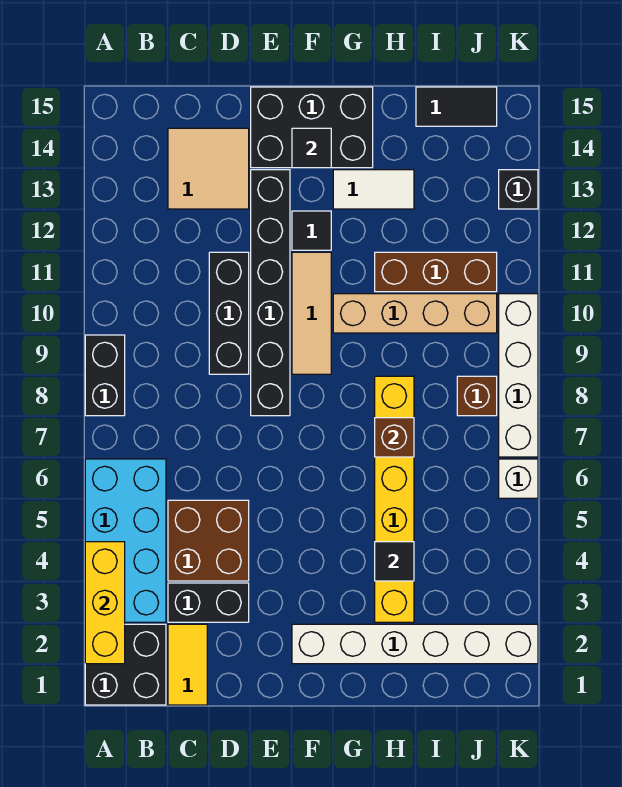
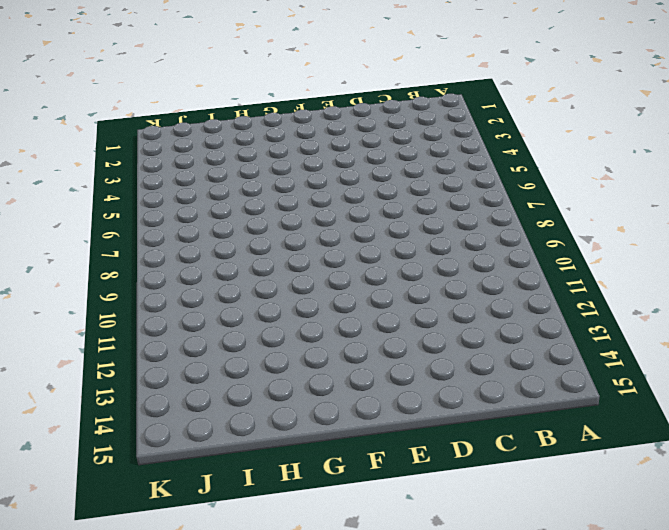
none -> black brick A1:B2 level 1
none -> cyan brick A3:B6 level 1
none -> black brick A8:A9 level 1

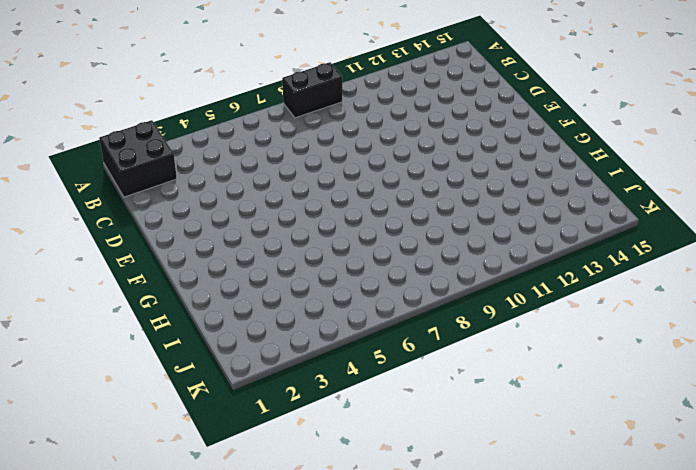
none -> cyan brick A3:B6 level 1
none -> yellow tile C1:C2 level 1
none -> black brick C3:D3 level 1

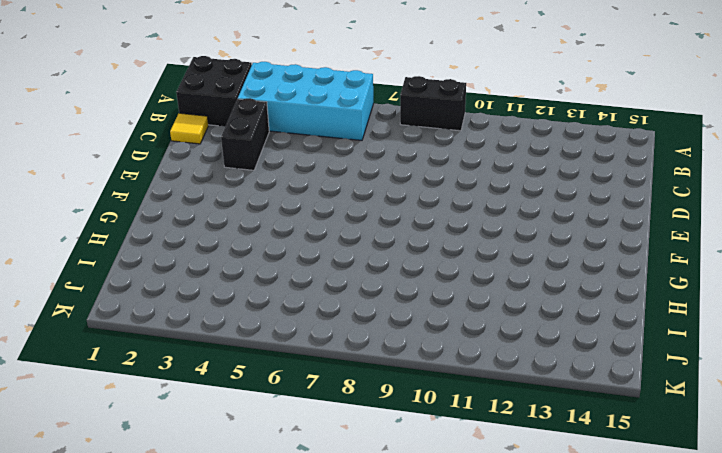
yellow tile C1 level 1 -> yellow tile C1:C2 level 1
none -> brown brick C4:D5 level 1
none -> tan tile C13:D14 level 1
none -> black brick D9:D11 level 1

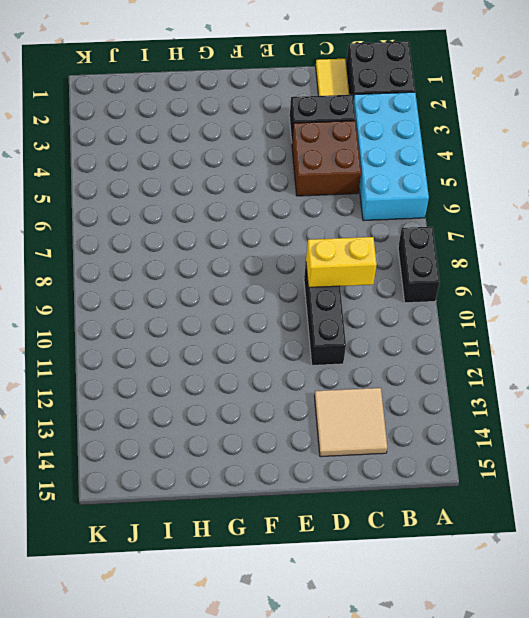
yellow brick C9:D9 level 2 -> none
none -> black brick E8:E13 level 1
none -> black brick E14:G15 level 1
none -> white brick F2:K2 level 1

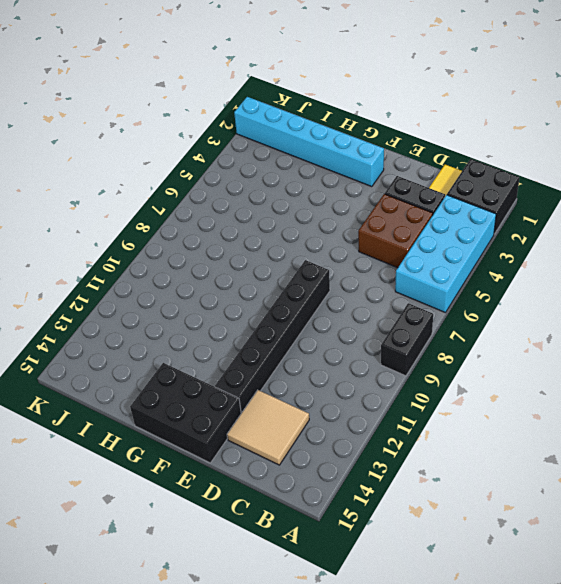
cyan brick F2:K2 level 1 -> white brick F2:K2 level 1
none -> black brick D9:D11 level 1
none -> tan tile F9:F11 level 1
none -> black tile F12 level 1

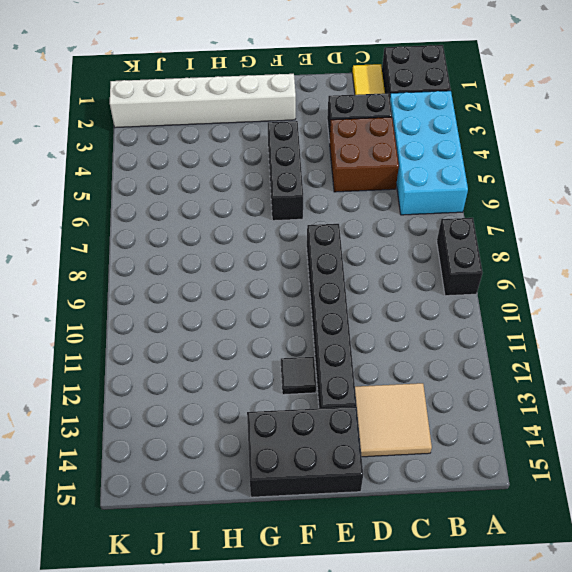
black brick F4:F6 level 1 -> black brick D9:D11 level 1
none -> tan tile F9:F11 level 1
none -> tan brick G10:J10 level 1
none -> white tile G13:H13 level 1

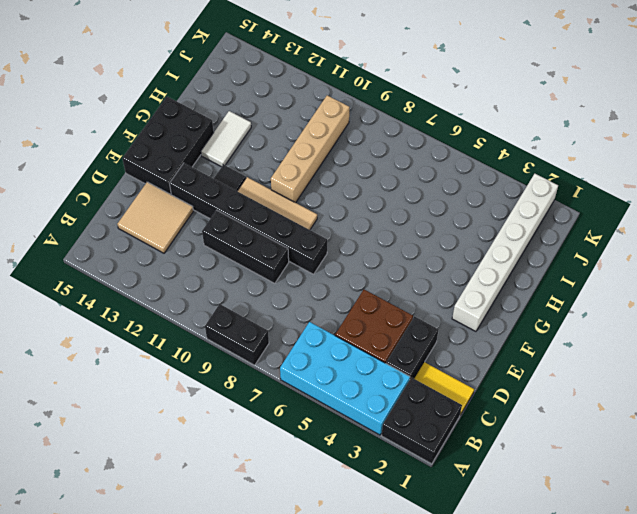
none -> yellow brick H3:H8 level 1
none -> brown brick H11:J11 level 1
none -> black tile I15:J15 level 1

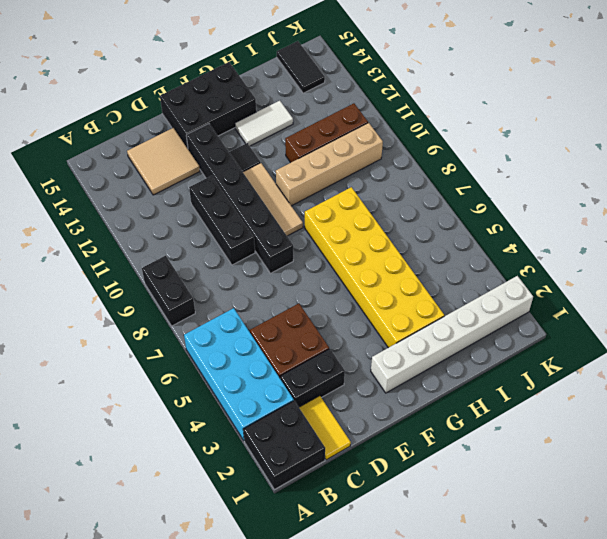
yellow brick G3:H8 level 1 -> yellow brick H3:H8 level 1
black tile J14:J15 level 1 -> black tile I15:J15 level 1
none -> brown brick J8 level 1
none -> white brick K6 level 1
none -> white brick K7:K10 level 1

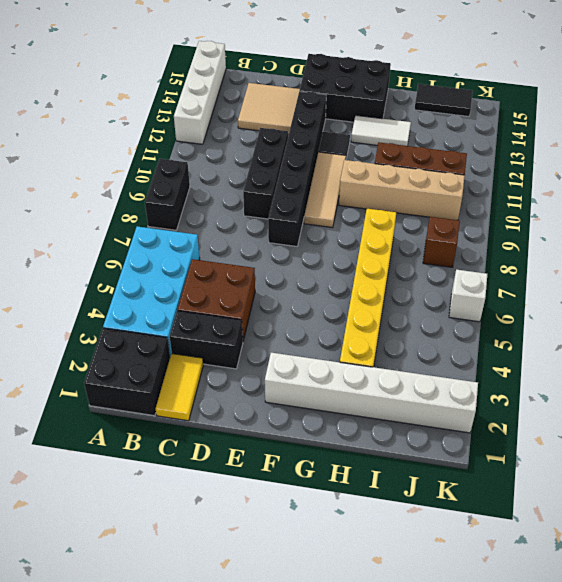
white brick A12:A15 level 1 -> white brick K7:K10 level 1
none -> black brick K13 level 1
none -> yellow brick A2:A4 level 2
none -> black tile F14 level 2

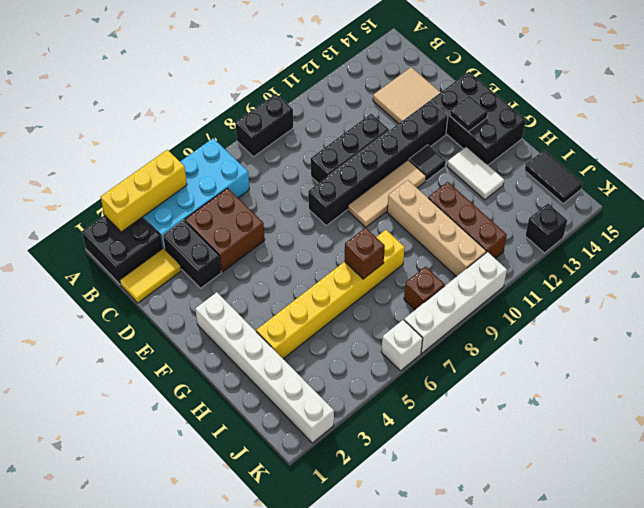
none -> black tile H4 level 2

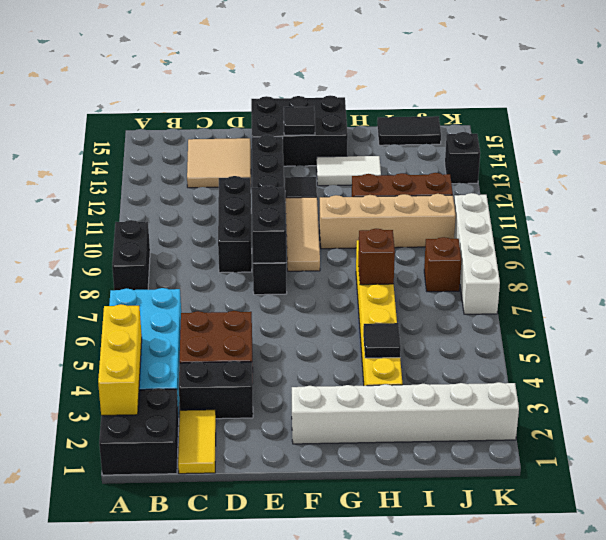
black brick E8:E9 level 2 -> none
none -> white brick K6 level 1

